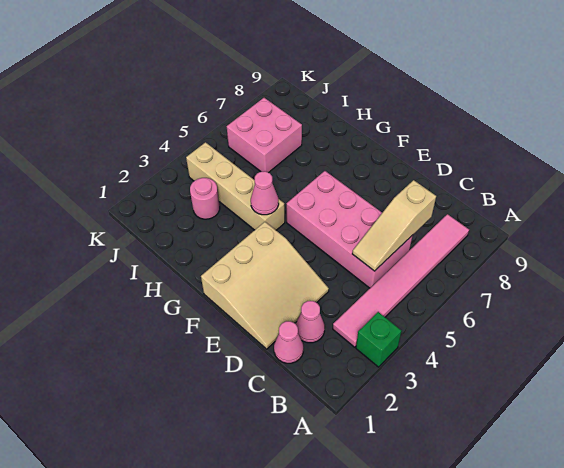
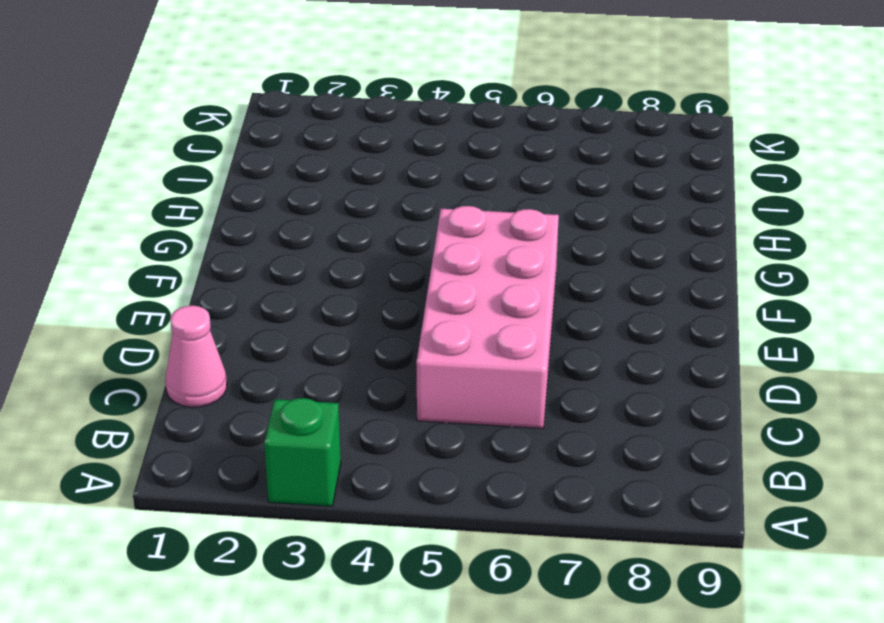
none -> pink tile B3:B8 level 1
none -> pink cone C2 level 1

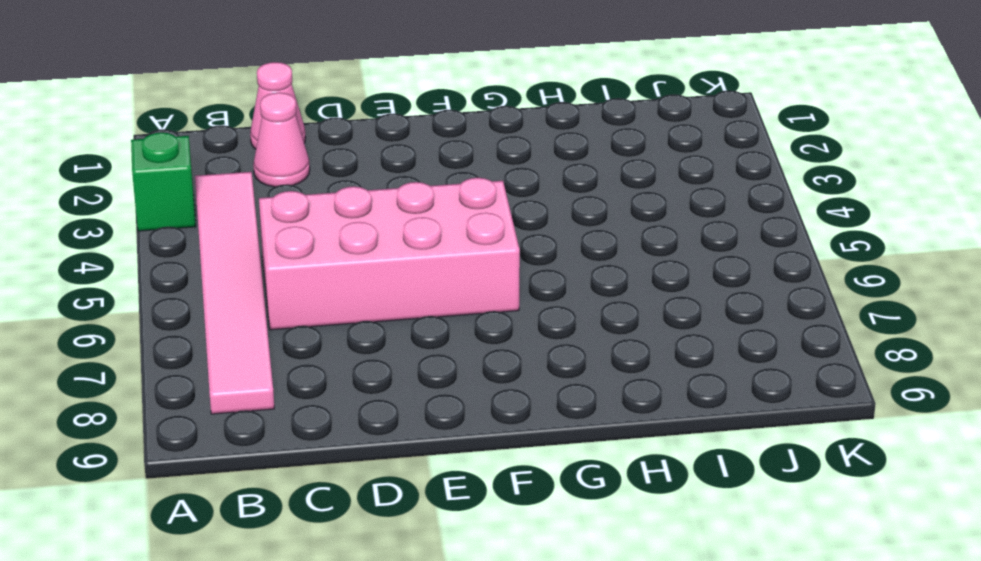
none -> tan slope D1:F3 level 1 top F
none -> tan brick G4:J4 level 1

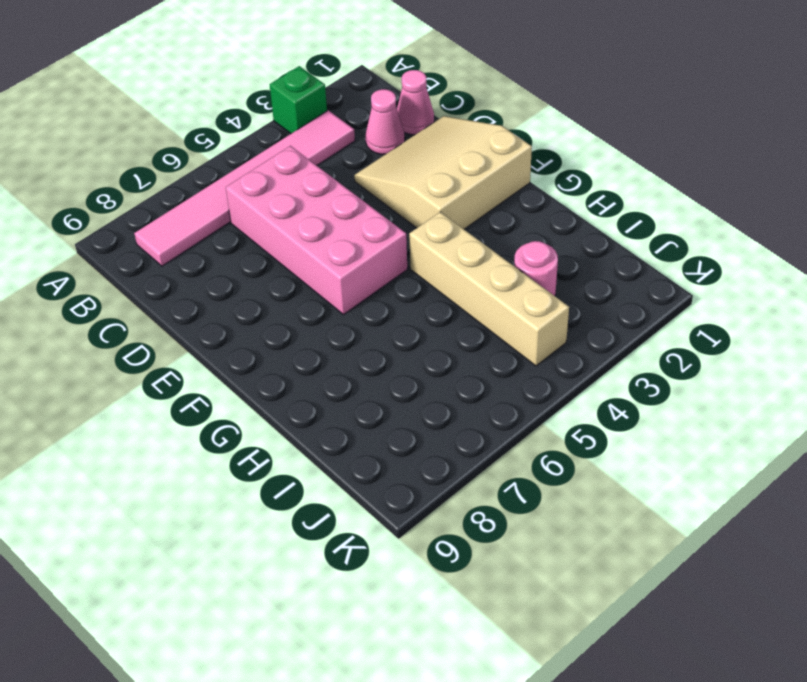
none -> pink brick I6:J7 level 1
none -> tan slope C5:C7 level 2 top 7

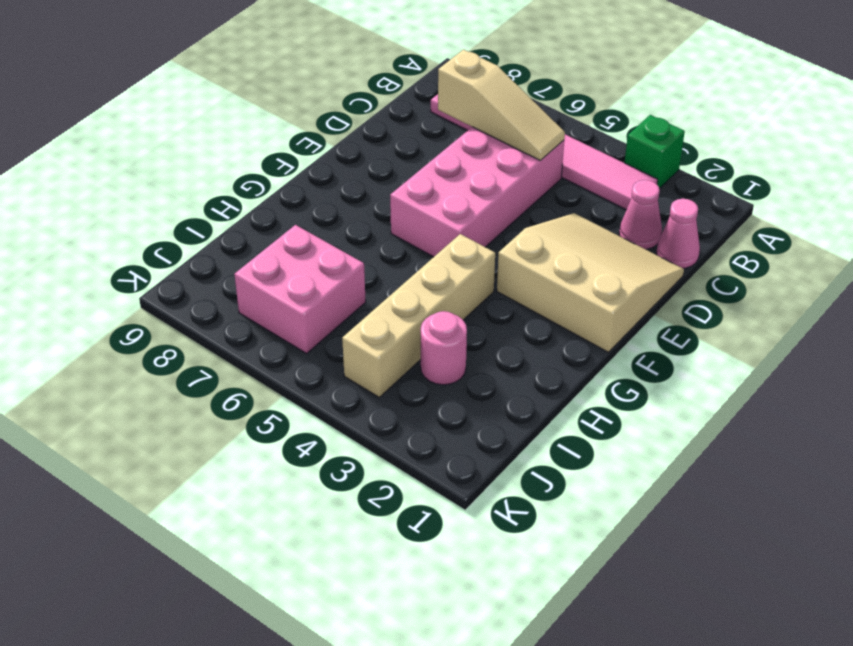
none -> pink cone G4 level 2

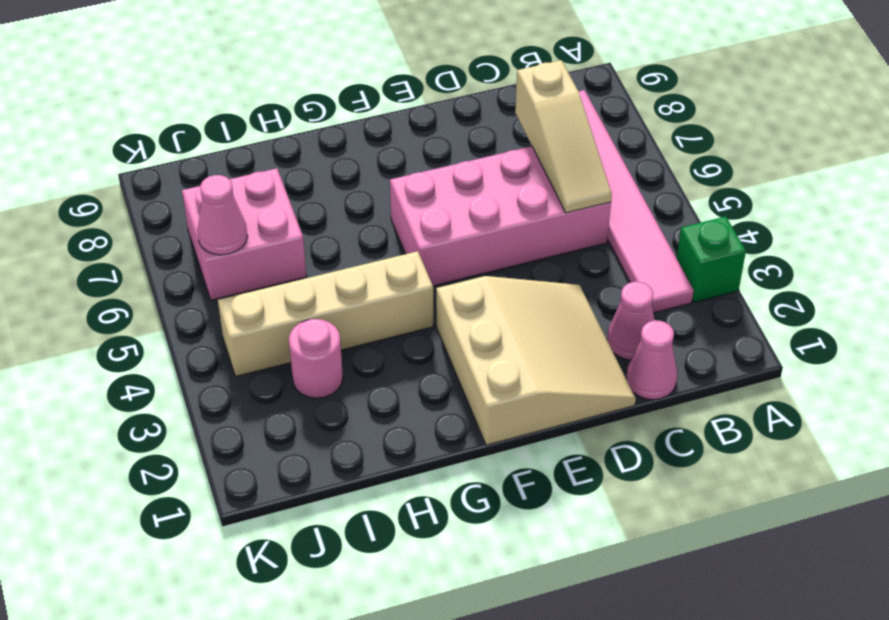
pink cone J6 level 2 -> pink cone G4 level 2

